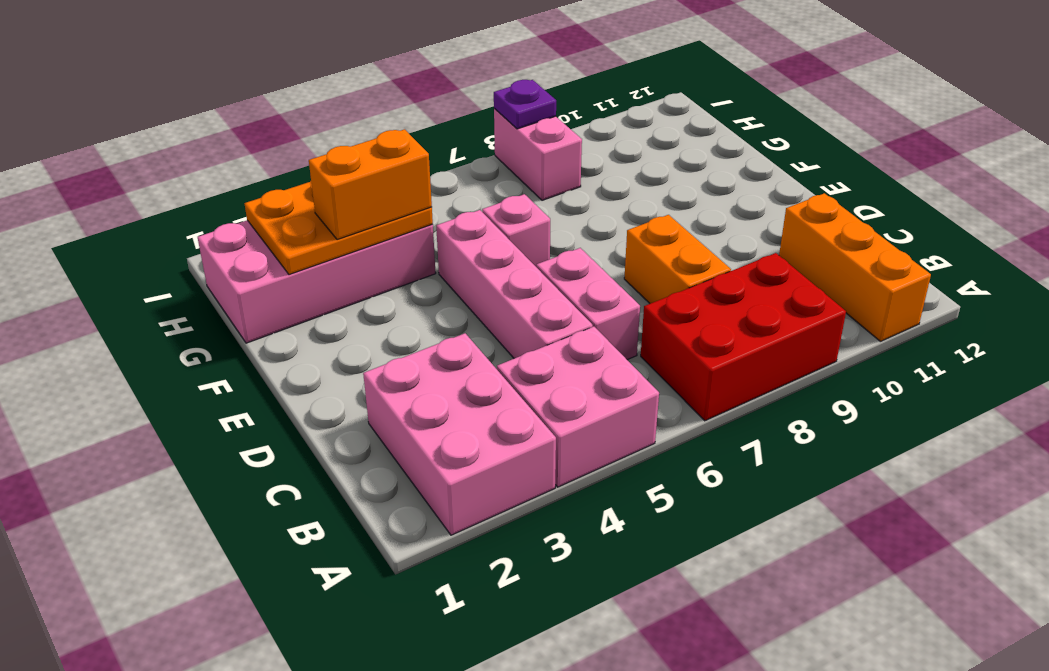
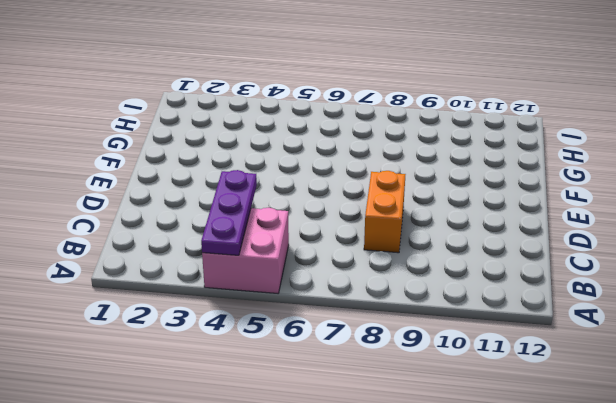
purple plate A4:C4 level 2 -> none
none -> pink brick A2:C3 level 1
none -> red brick A7:B9 level 1
none -> orange brick A11:C11 level 1

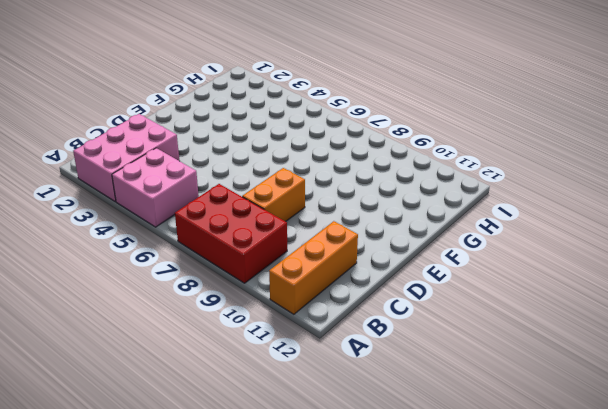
none -> pink brick C5:F5 level 1
none -> pink brick C6:D6 level 1
none -> pink brick F6 level 1

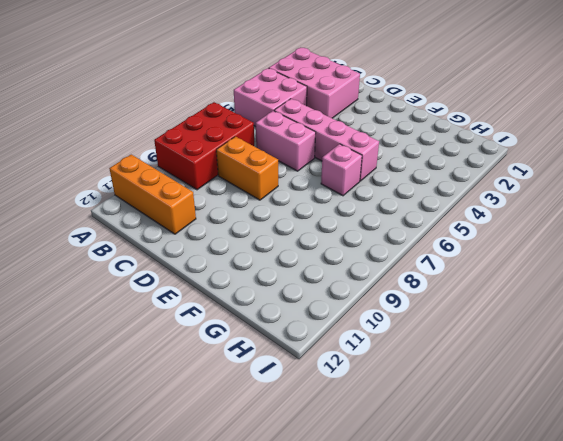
none -> pink brick G1:H4 level 1
none -> pink brick H8:I8 level 1
none -> orange plate G2:H4 level 2

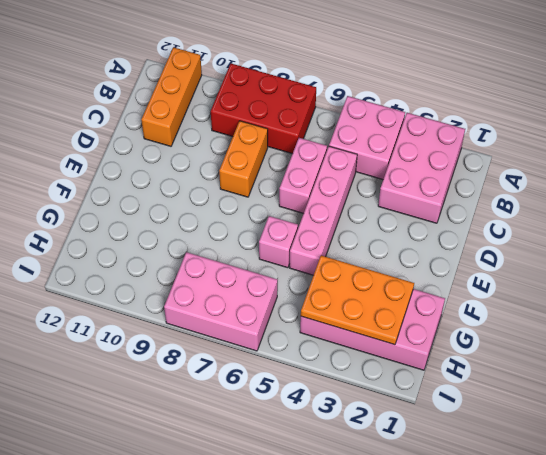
pink brick H6:I8 level 1 -> pink brick H8:I8 level 1
none -> purple plate I8 level 2
none -> orange brick G3:G4 level 3

